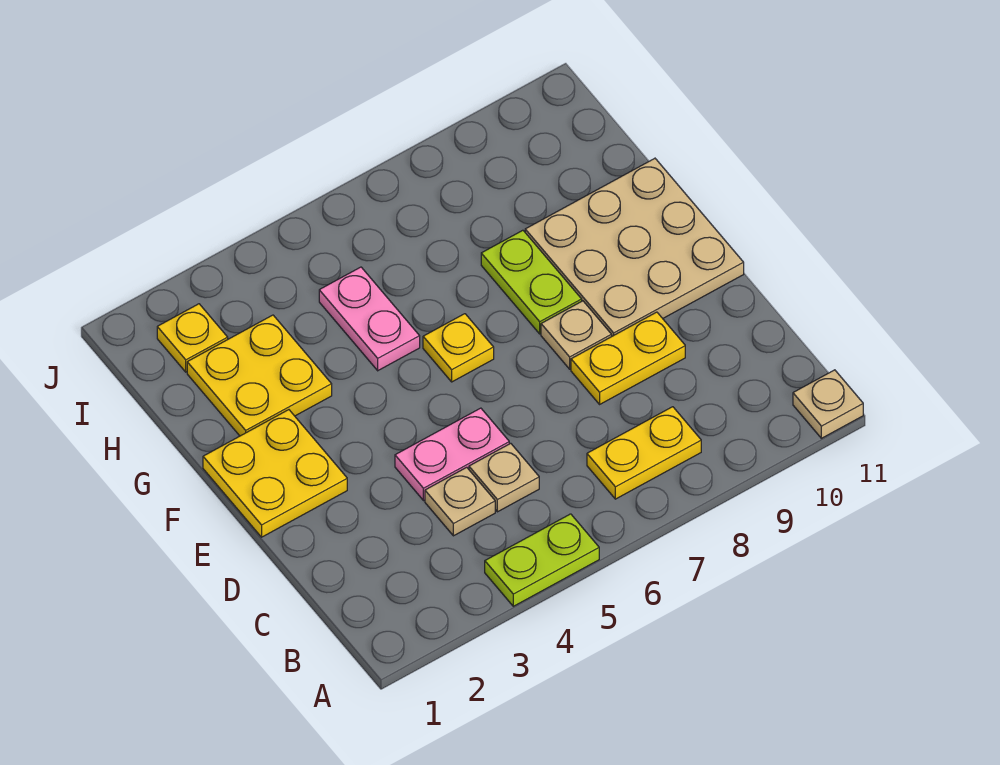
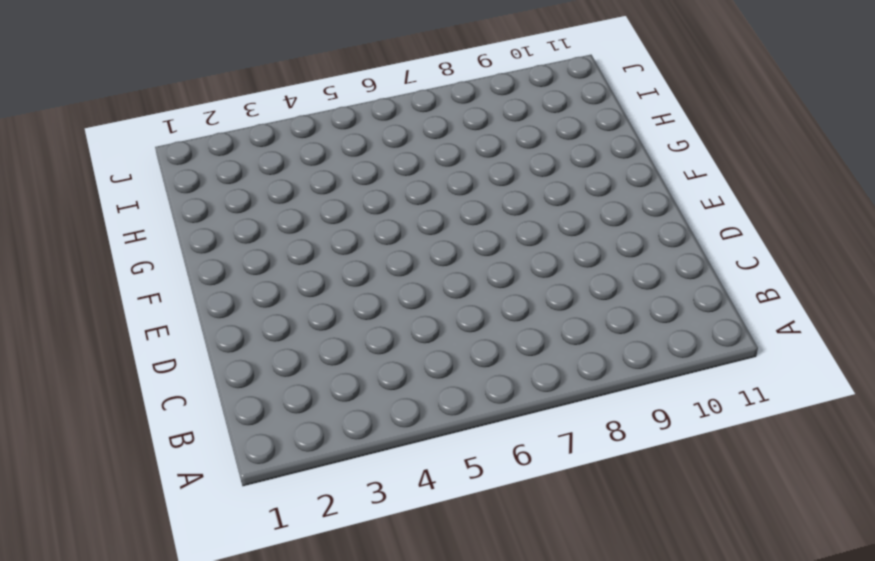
none -> lime plate A4:A5 level 1
none -> tan plate A11 level 1
none -> yellow plate B7:B8 level 1

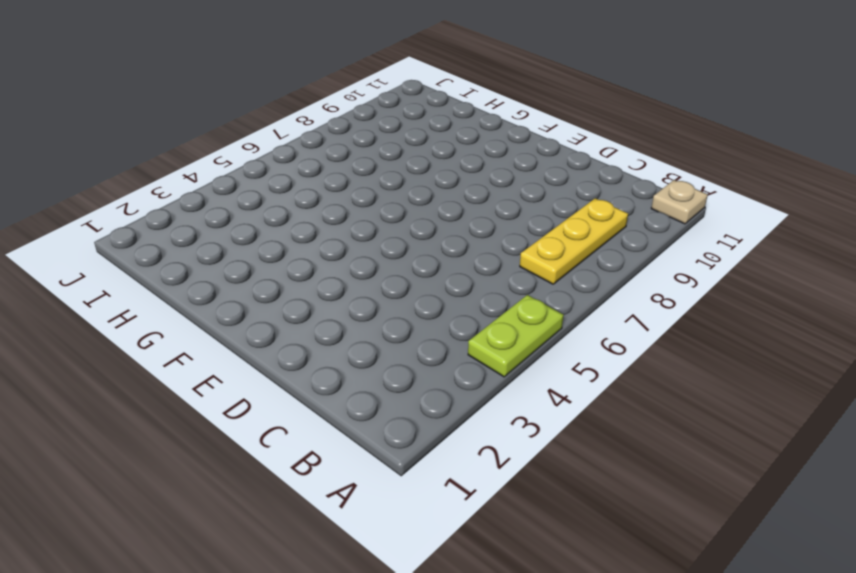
yellow plate B7:B9 level 1 -> yellow plate B7:B8 level 1
none -> tan plate C4 level 1
none -> tan plate C5 level 1
none -> pink plate D4:D5 level 1

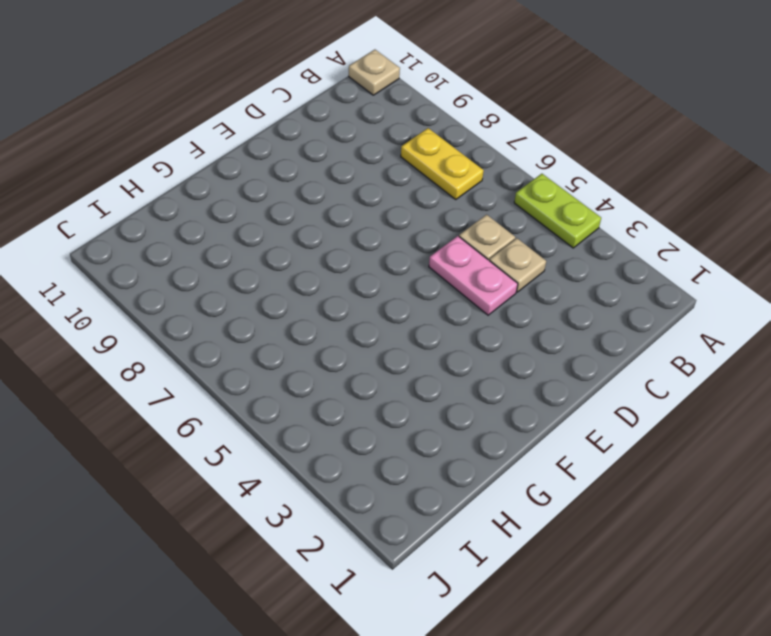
none -> yellow plate D8:D9 level 1
none -> yellow plate E1:F2 level 1
none -> tan plate E8 level 1

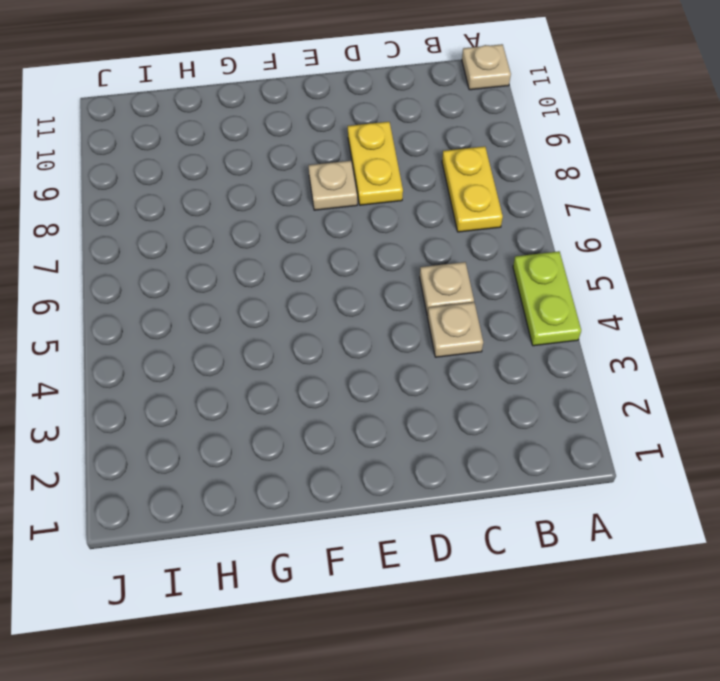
none -> pink plate D4:D5 level 1
none -> yellow plate E1:F2 level 1
none -> tan plate E9:G11 level 1

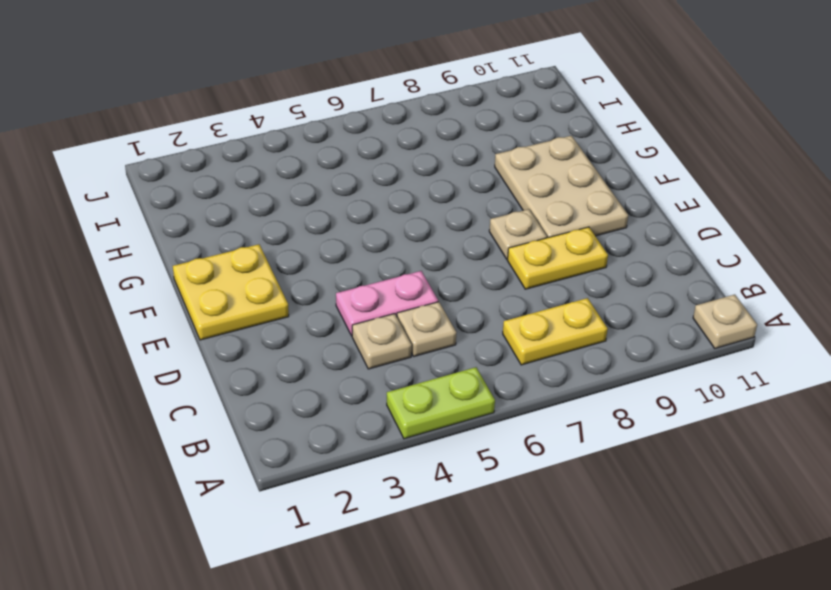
tan plate E9:G10 level 1 -> tan plate E9:G11 level 1
none -> yellow plate F6 level 1
none -> lime plate F8:G8 level 1
none -> yellow plate G2:H3 level 1

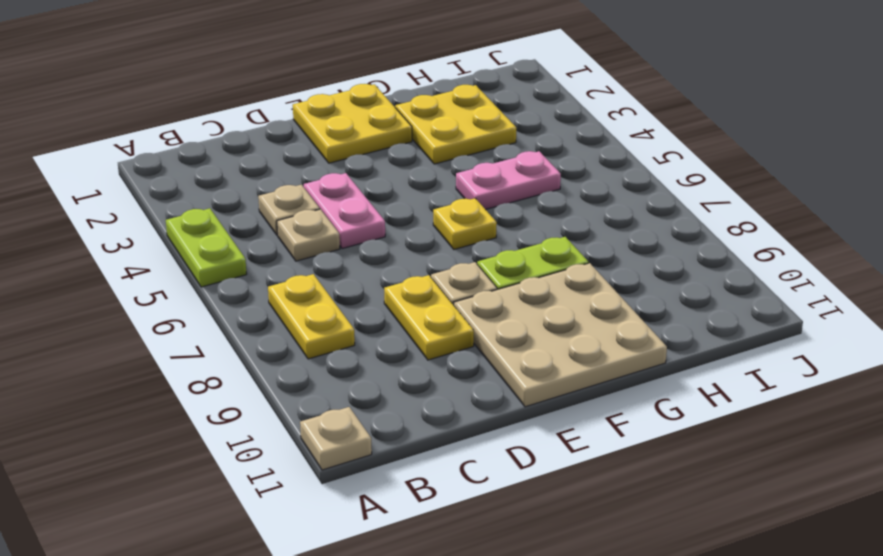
none -> yellow plate I2 level 1

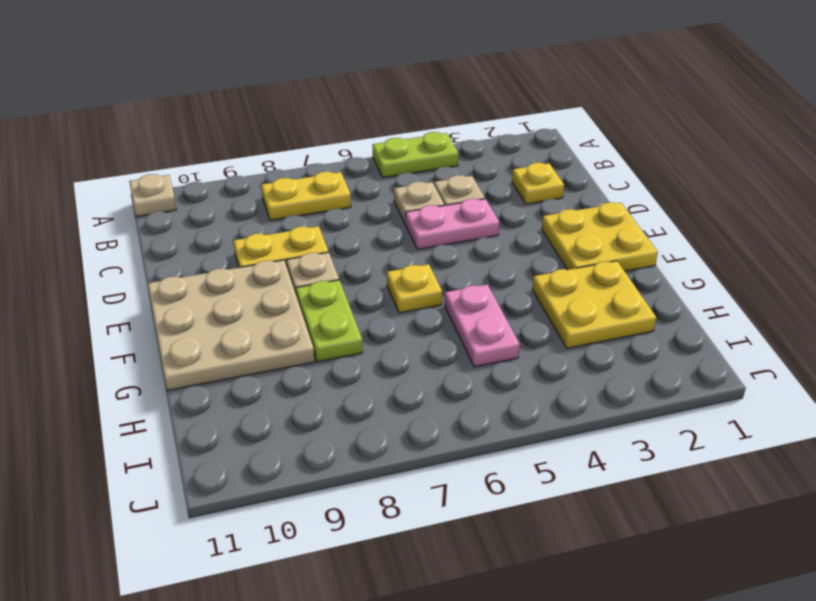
yellow plate C2 level 1 -> yellow plate I2 level 1

